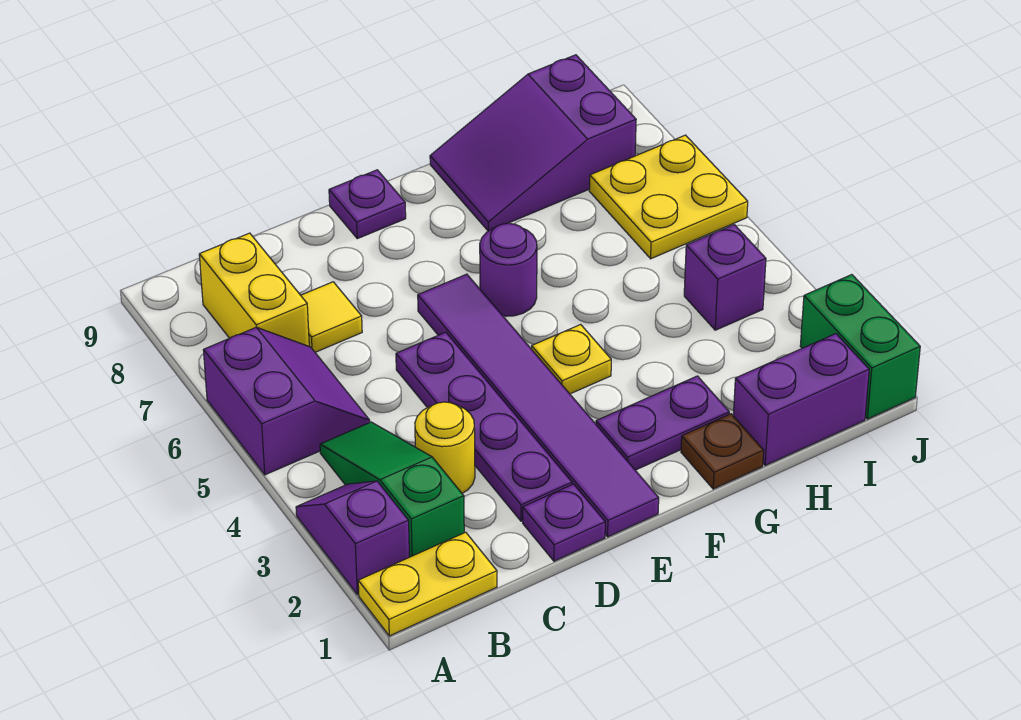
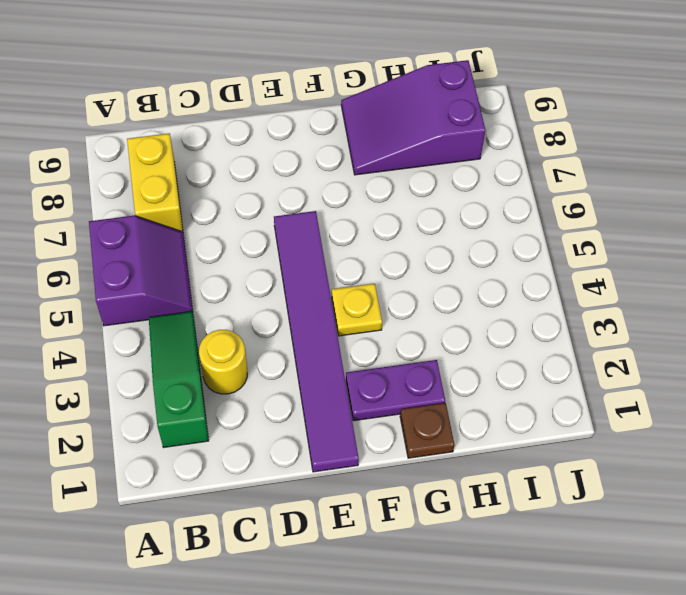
none -> yellow plate A1:B1 level 1
none -> purple slope A2:A3 level 1 top 2
none -> yellow tile C7 level 1

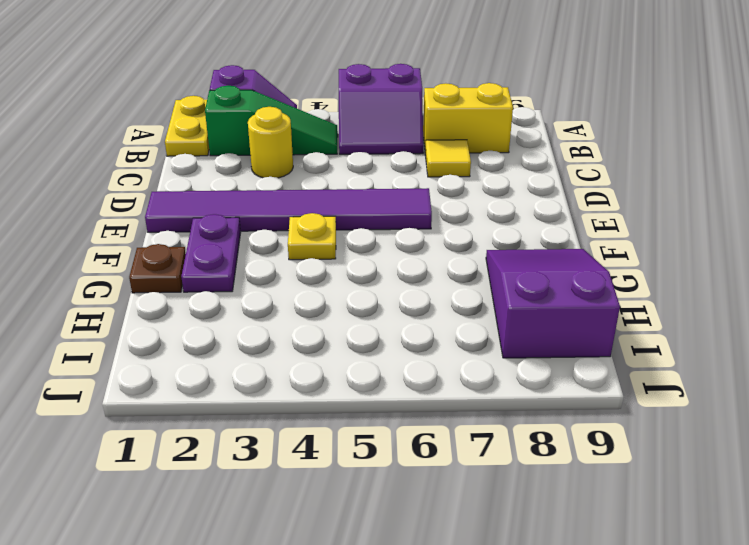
none -> purple plate D1 level 1
none -> purple plate D2:D5 level 1
none -> purple plate E9 level 1

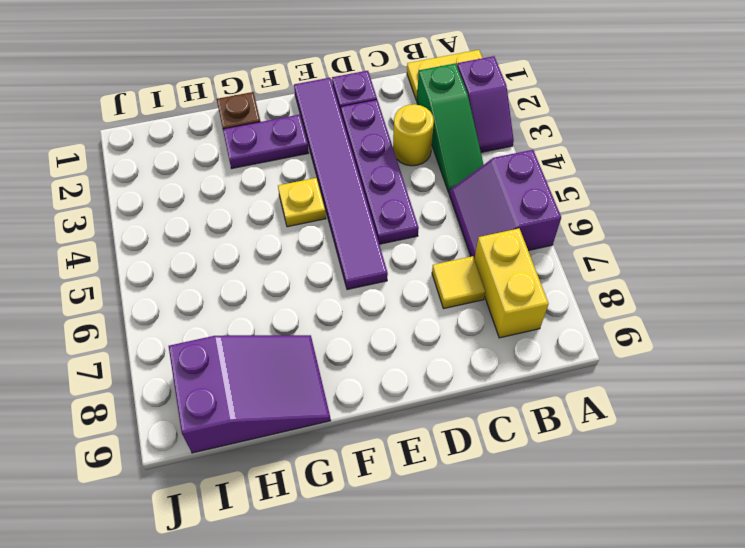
none -> purple plate E9 level 1
none -> purple round brick F6 level 1
none -> purple brick H1:I1 level 1

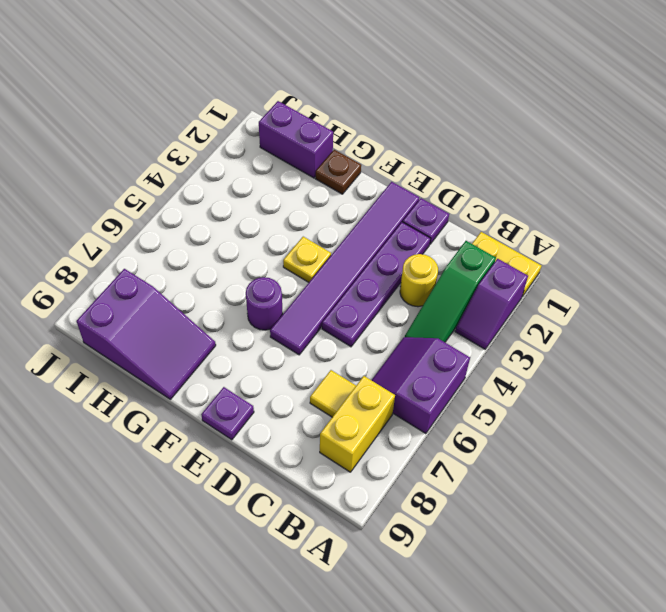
none -> purple plate F2:G2 level 1
none -> purple brick I4 level 1
none -> yellow plate I6:J7 level 1

